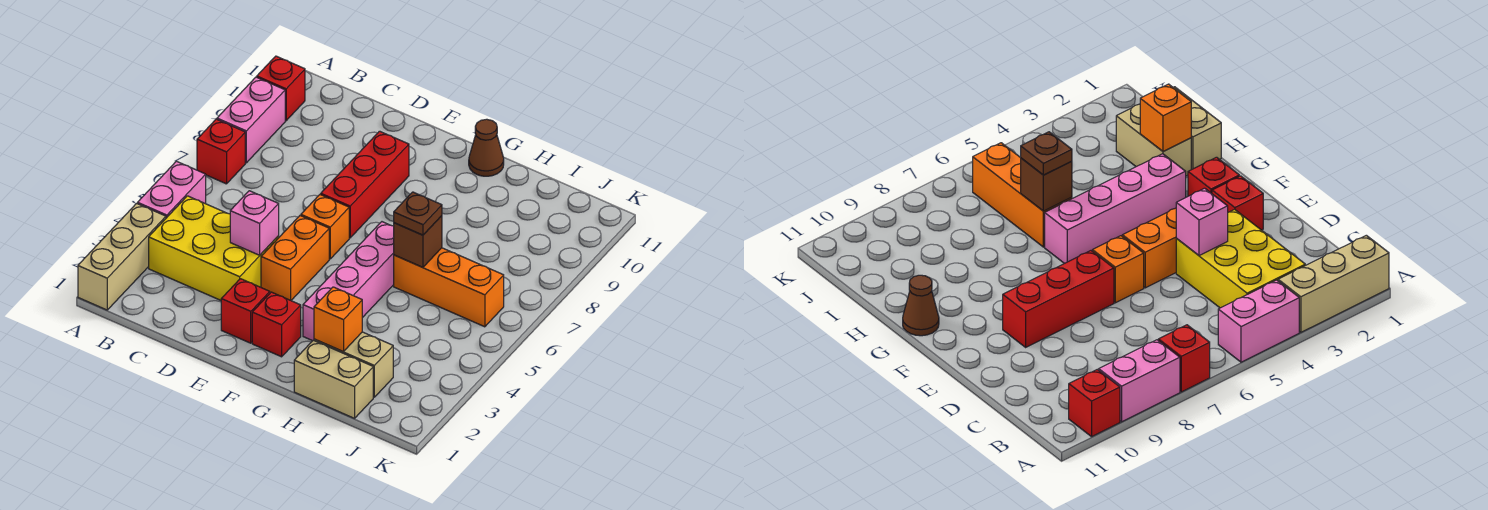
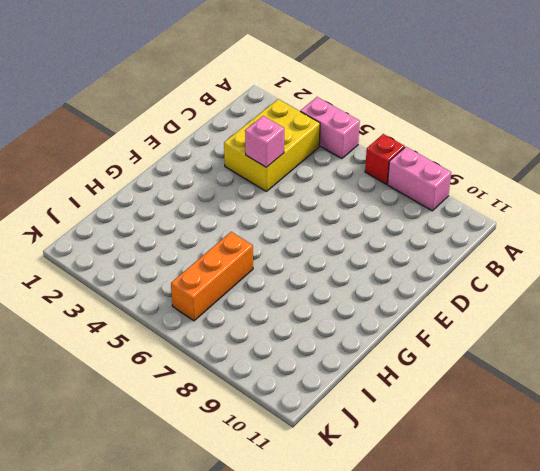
none -> tan brick A1:A3 level 1
none -> red brick A10 level 1
none -> red brick E2 level 1

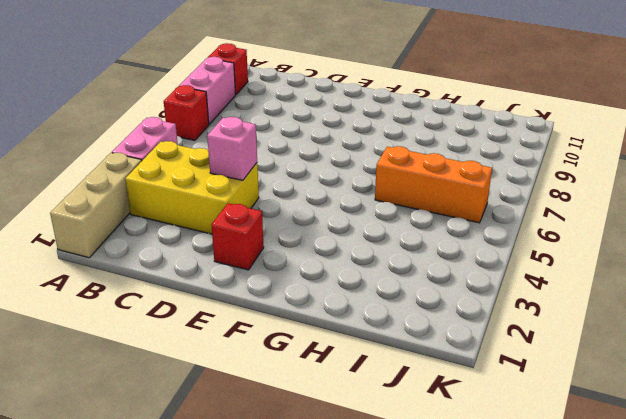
none -> orange brick E4:E5 level 1
none -> orange brick E6 level 1
none -> red brick E7:E9 level 1

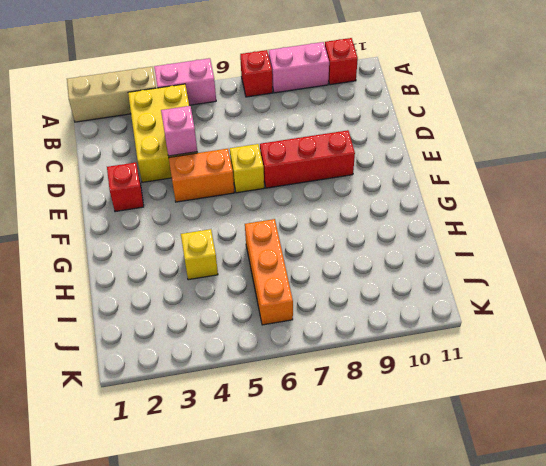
yellow brick E6 level 1 -> orange brick E6 level 1
yellow brick H4 level 1 -> none
none -> red brick F2 level 1
none -> pink brick G3:G6 level 1
none -> brown cone G11 level 1

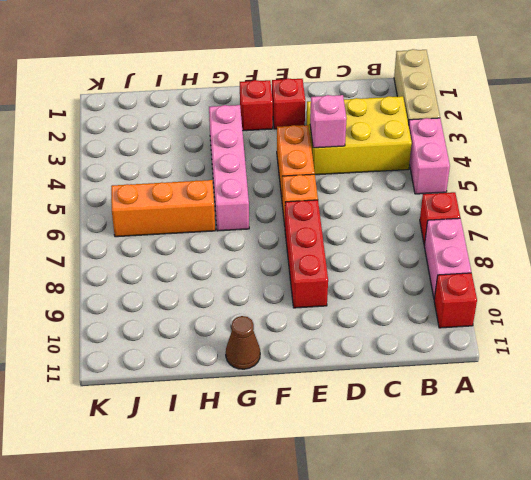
none -> tan brick H1:I1 level 1
none -> tan brick H2:I2 level 1
none -> orange brick H2 level 2

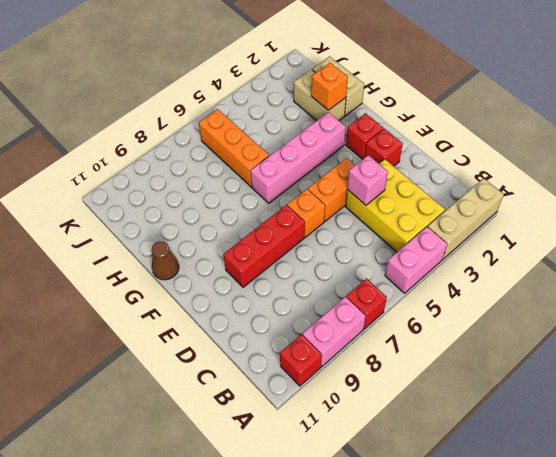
none -> brown brick H6 level 2
none -> brown plate H6 level 3

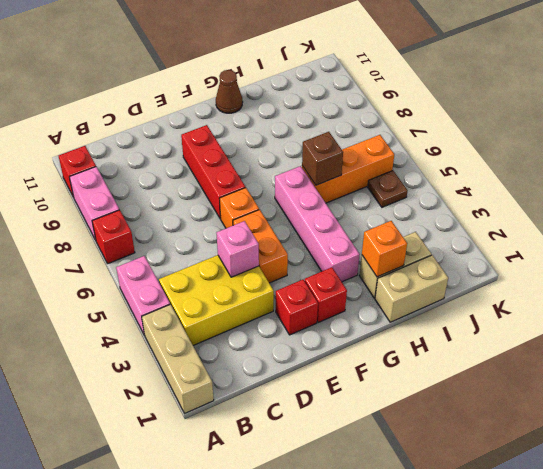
brown plate J5 level 1 -> brown plate H6 level 3

